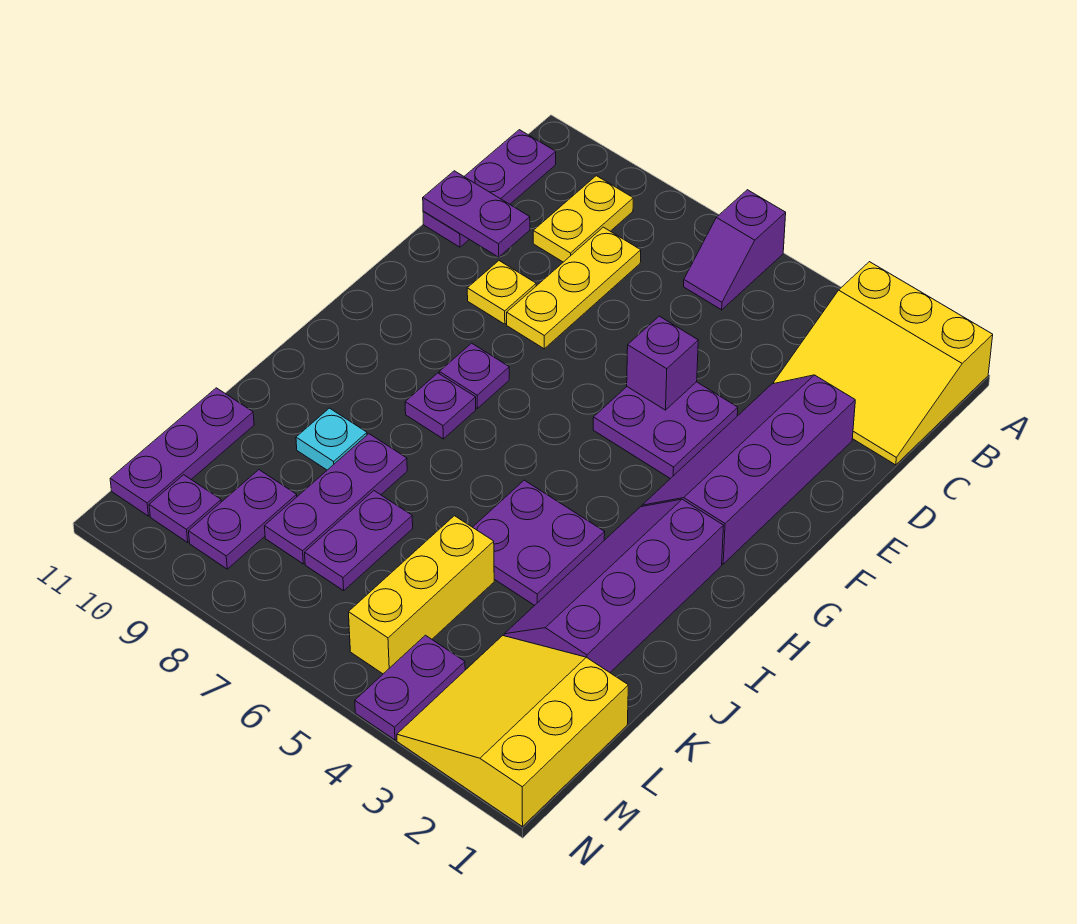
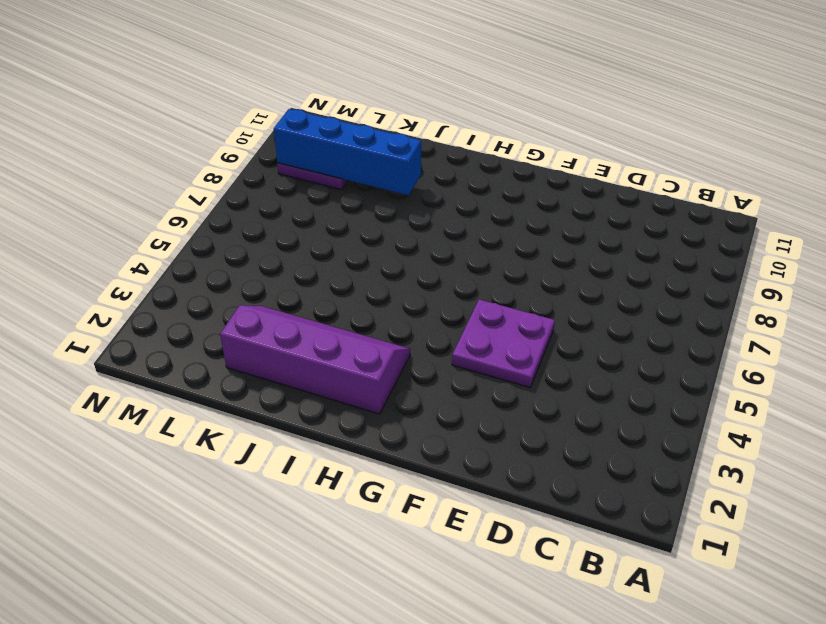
blue brick J9:M9 level 2 -> none
none -> yellow slope A1:C3 level 1 top A
none -> purple slope A6:B6 level 1 top A
none -> yellow plate B9:C9 level 1

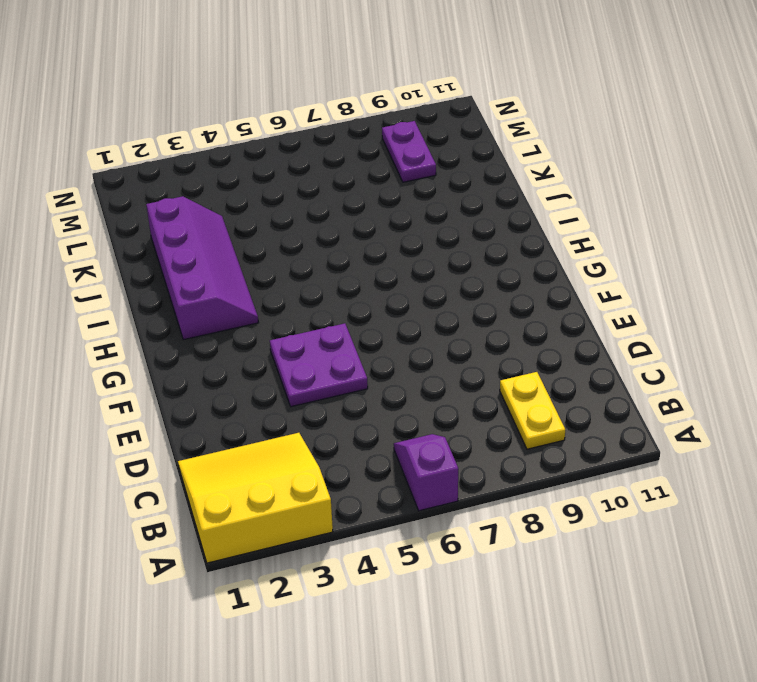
none -> purple plate B11:D11 level 1
none -> yellow plate C8:E8 level 1
none -> purple slope D2:G3 level 1 top 2

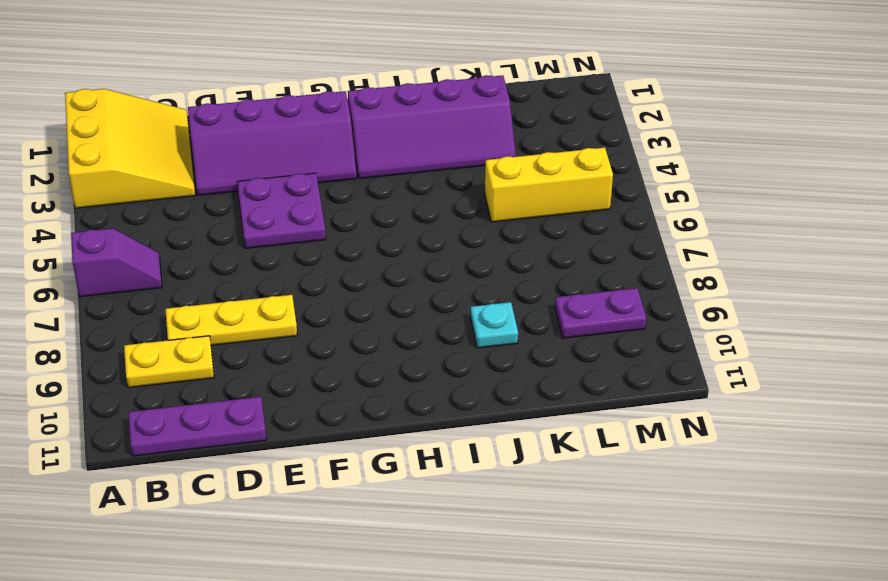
none -> yellow plate E9 level 1
none -> purple plate G8 level 1
none -> purple plate H8 level 1

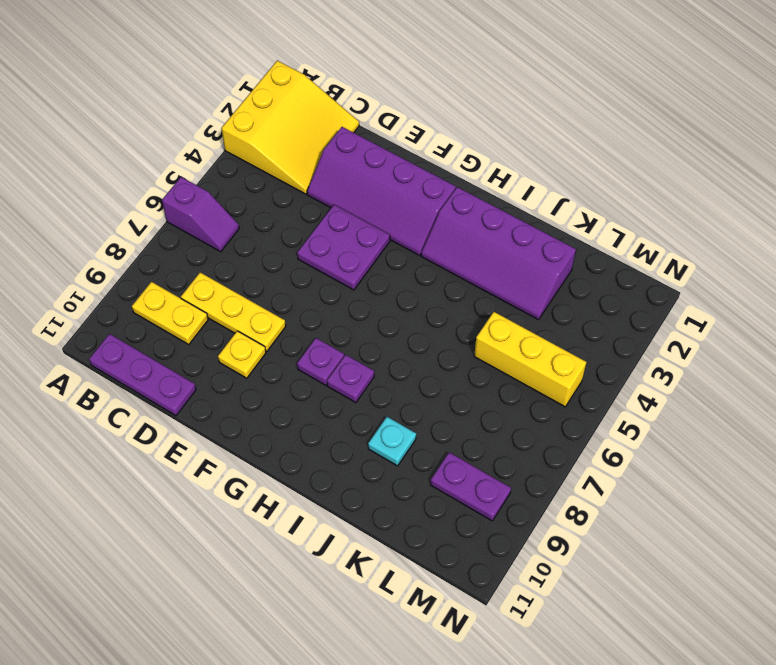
none -> purple plate I4:J5 level 1
none -> purple plate J8:L8 level 1
none -> purple plate K7:L7 level 1

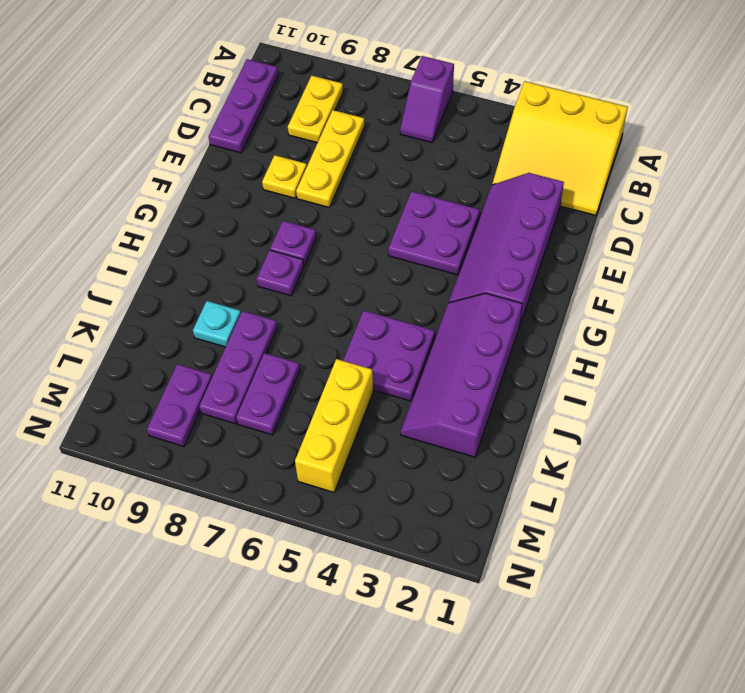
none -> purple plate K11:M11 level 1
none -> yellow slope L1:N3 level 1 top 1
none -> purple plate M4:N4 level 1

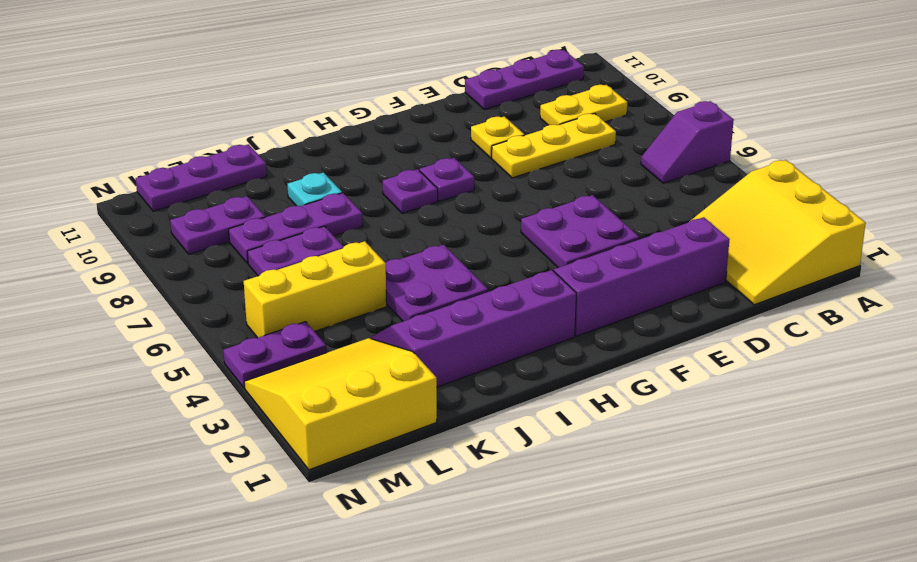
none -> purple plate M10 level 1
none -> purple plate D10:D11 level 2
none -> purple brick E5 level 2

